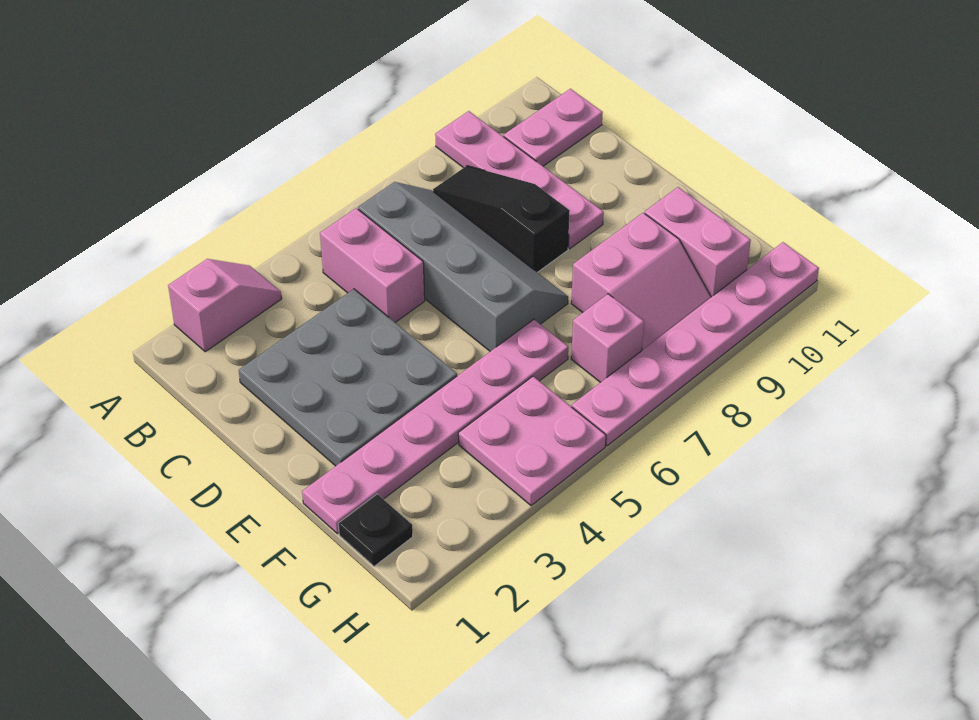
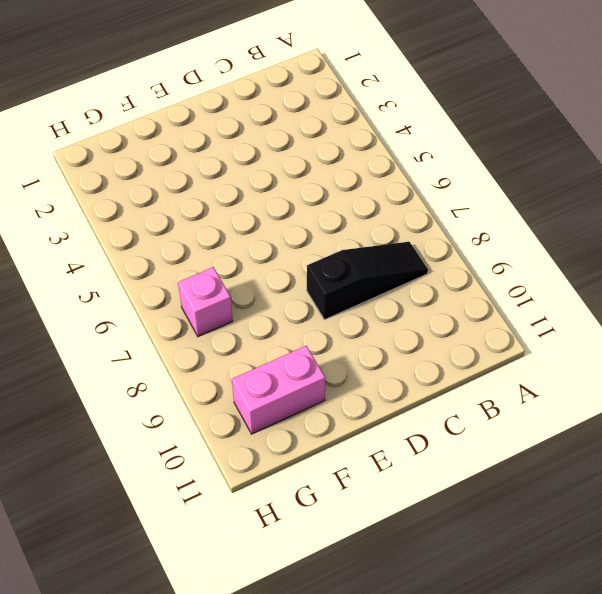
none -> pink slope A2:A3 level 1 top 2
none -> pink plate A9:D9 level 1
none -> pink brick B5:C5 level 1

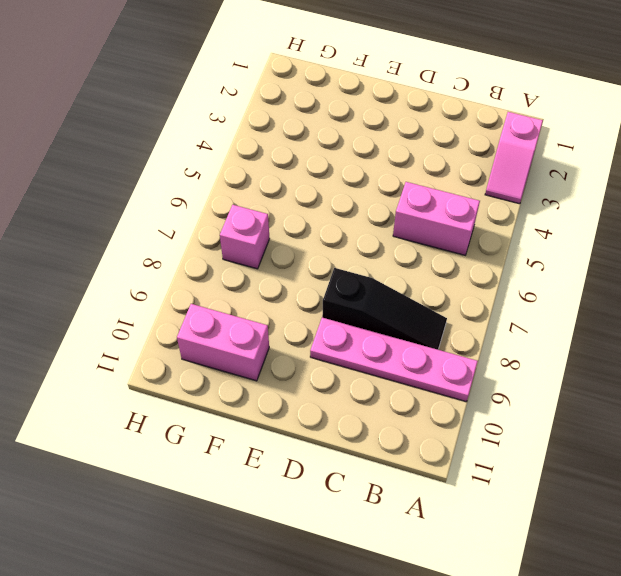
none -> grey slope B6:E7 level 1 top 6
none -> pink plate B10:B11 level 1
none -> grey plate C2:E4 level 1

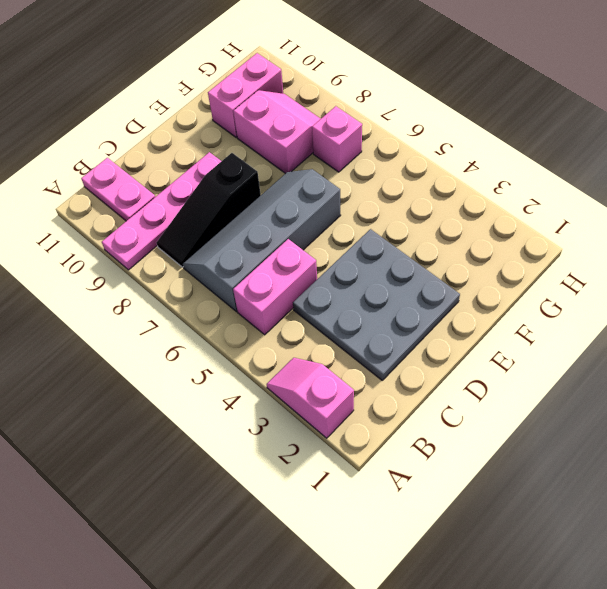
none -> pink plate F1:F6 level 1
none -> black plate G1 level 1
none -> pink plate G4:H5 level 1

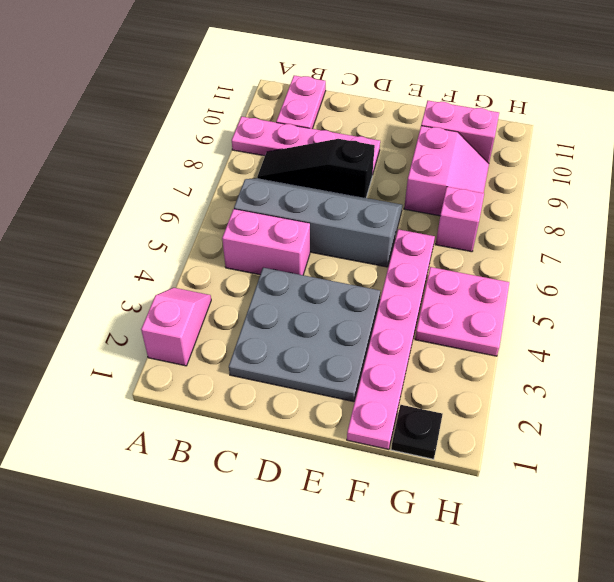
none -> pink plate H6:H11 level 1

